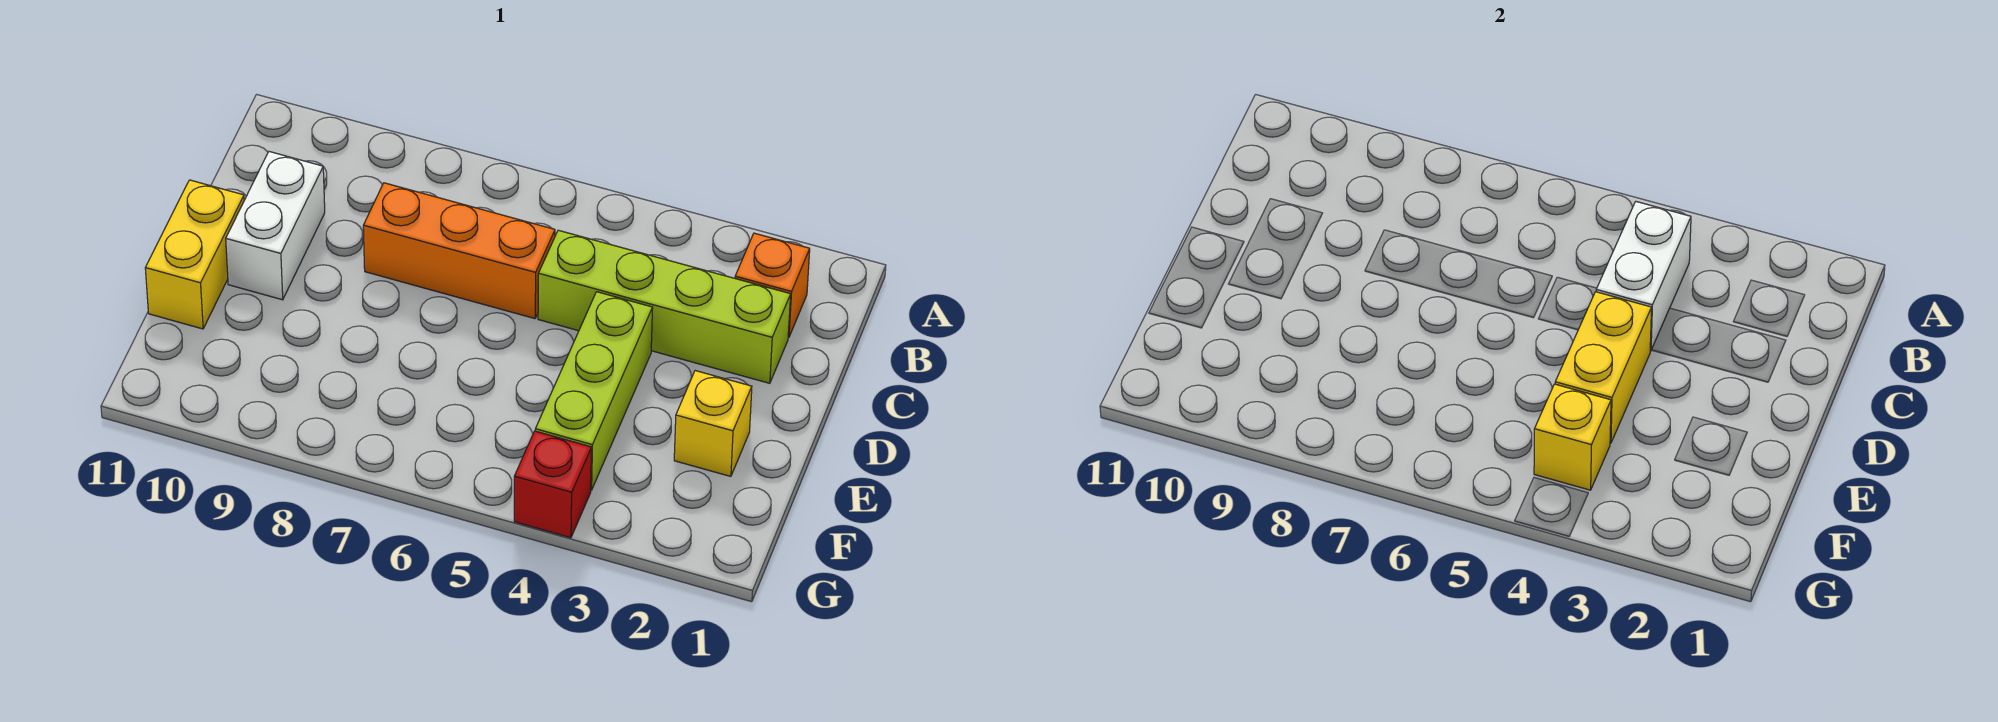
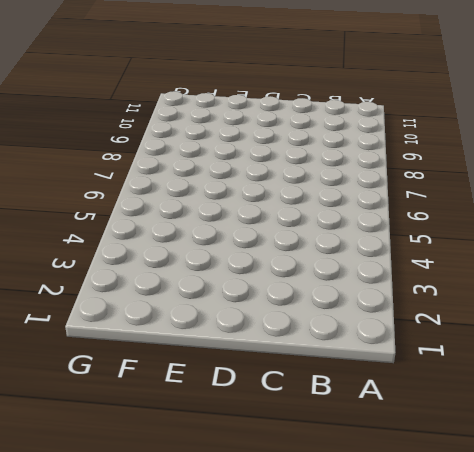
none -> orange brick B2 level 1
none -> lime brick C2:C5 level 1

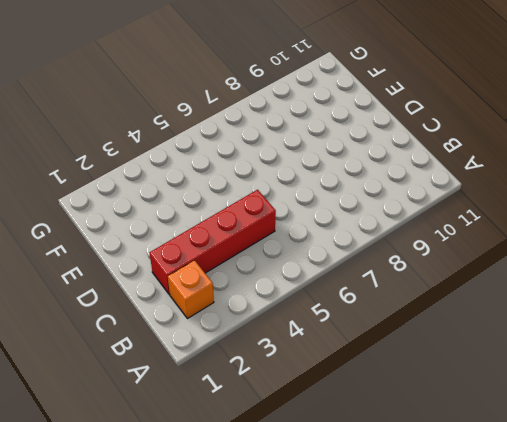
red brick C2:C5 level 1 -> lime brick C2:C5 level 1
none -> orange brick C6:C8 level 1
none -> white brick C10:D10 level 1

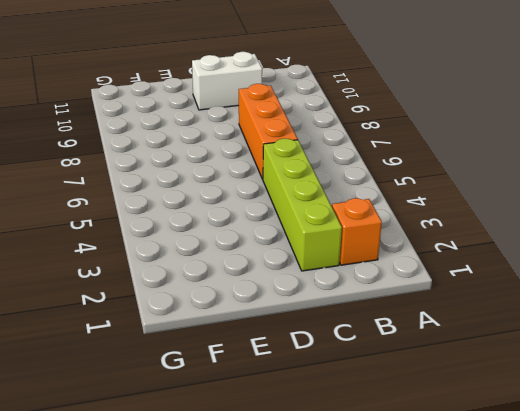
none -> lime brick D4:F4 level 1
none -> yellow brick D11:E11 level 1

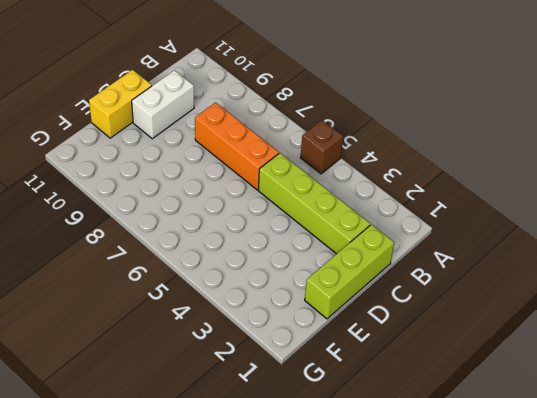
brown brick A5 level 1 -> none
lime brick C1:E1 level 1 -> lime brick D4:F4 level 1
none -> orange brick B2 level 1
none -> yellow brick E2 level 1

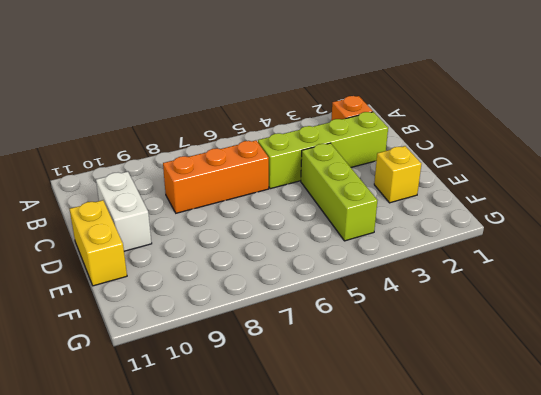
none -> red brick G4 level 1
none -> white brick B4:C4 level 2

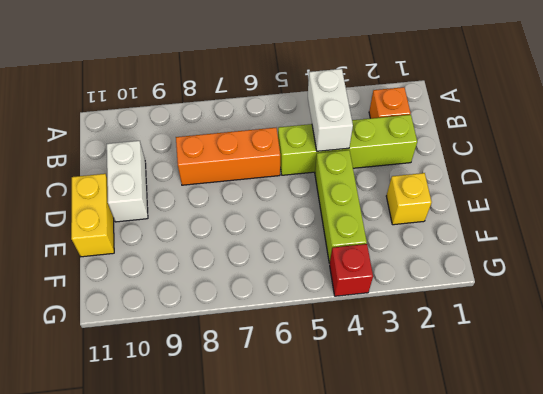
none -> yellow brick D4:E4 level 2
none -> yellow brick F4 level 2

